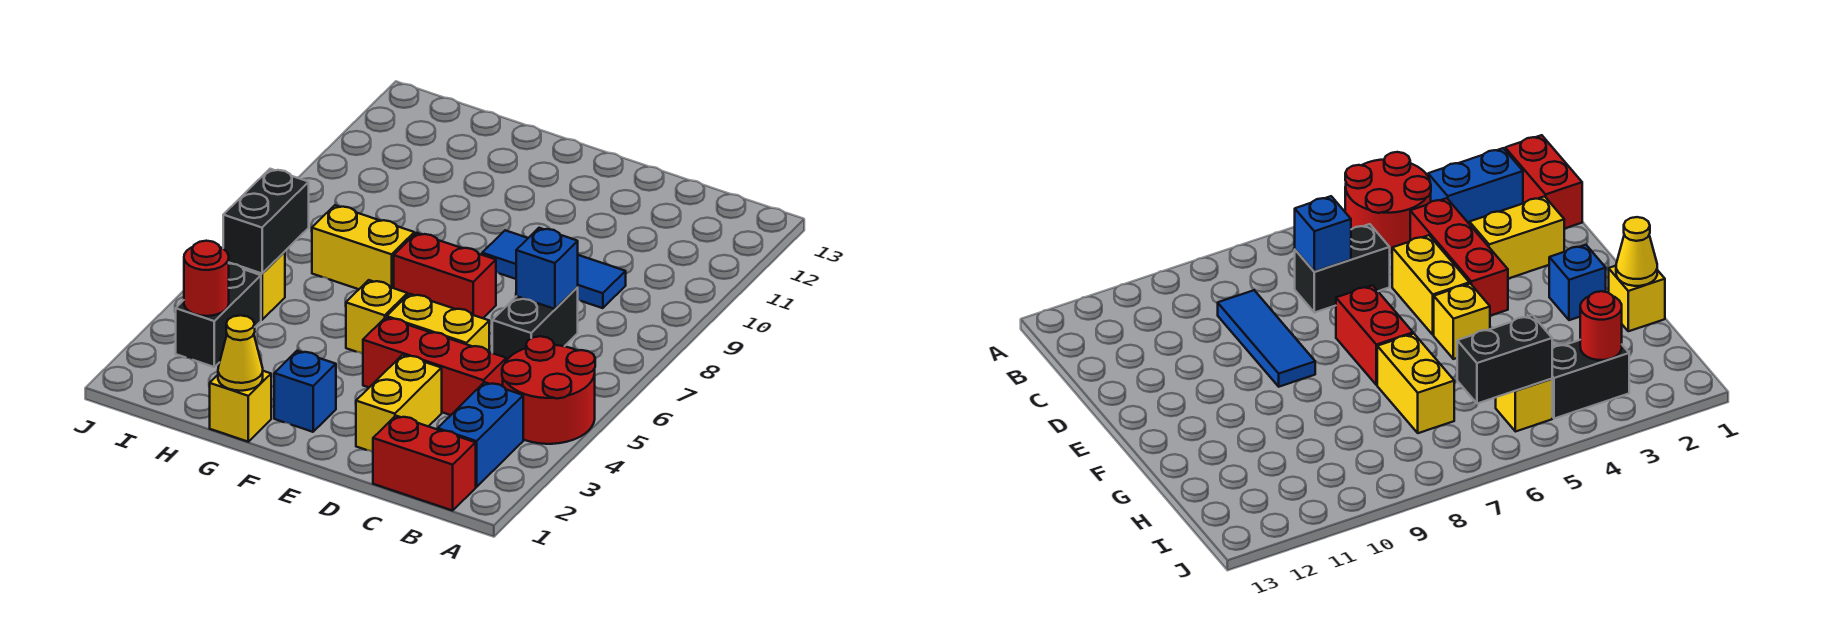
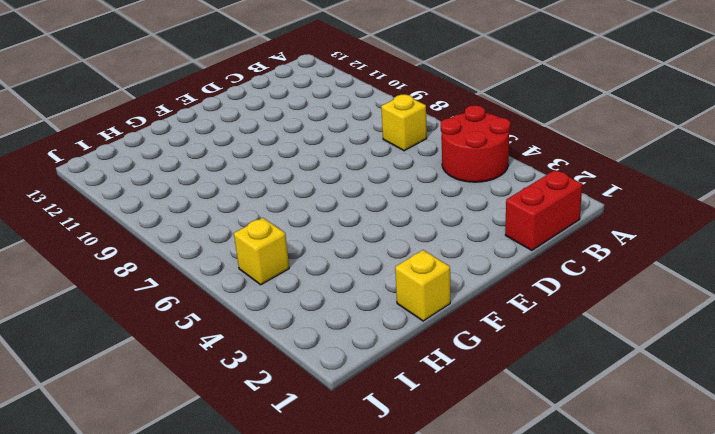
yellow brick B7 level 1 -> yellow brick F5 level 1
none -> blue brick B2:B3 level 1
none -> red brick C4:E4 level 1
none -> black brick C6:C7 level 1

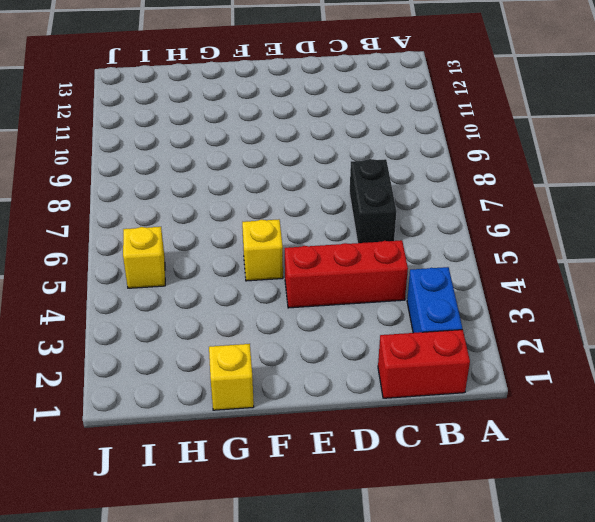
none -> red round brick A4:B5 level 1
none -> blue tile C9:E9 level 1
none -> yellow brick D2:D3 level 1

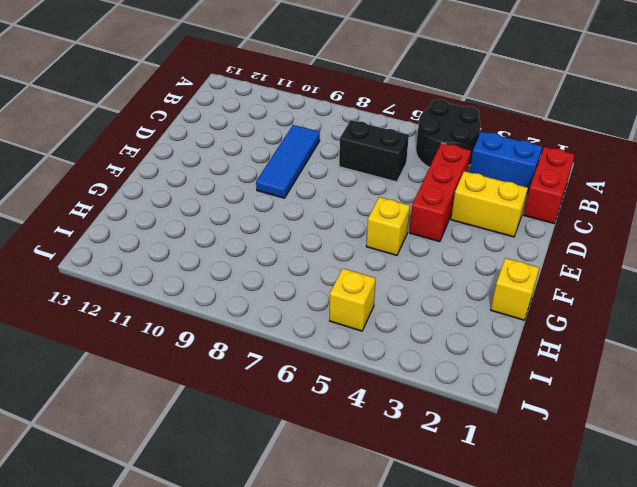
black round brick A4:B5 level 1 -> red round brick A4:B5 level 1
none -> yellow brick D5:E5 level 1
none -> red brick E7:F7 level 1
none -> blue brick F2 level 1

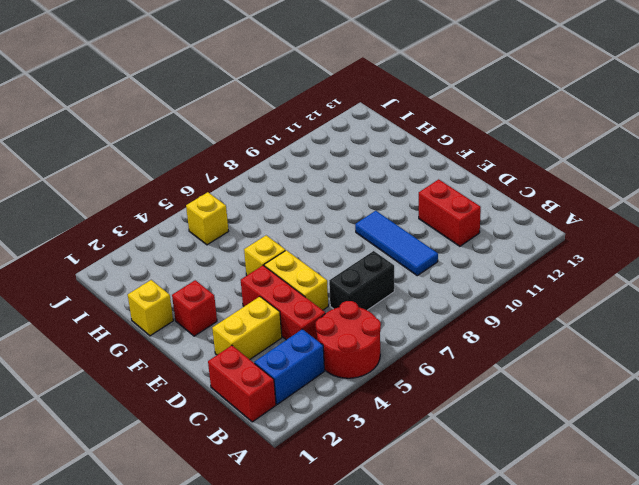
red brick C11:D11 level 1 -> red brick E7:F7 level 1
red brick F2 level 1 -> blue brick F2 level 1
none -> yellow brick G7:H7 level 1
none -> black brick I3:I4 level 1
none -> blue brick C7 level 2

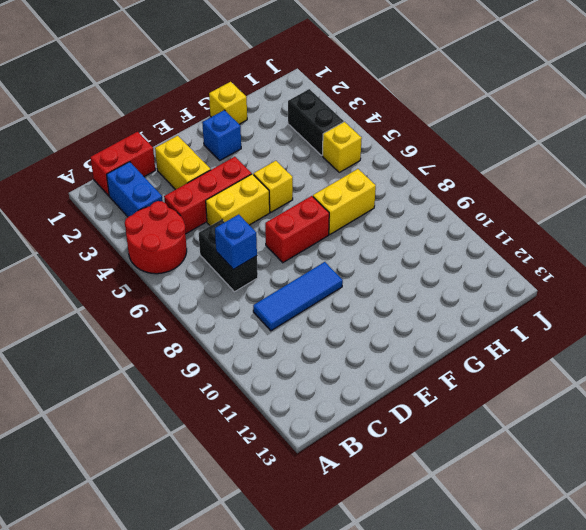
none -> yellow cone G1 level 2
none -> red round brick I3 level 2
none -> black brick I5:I6 level 2

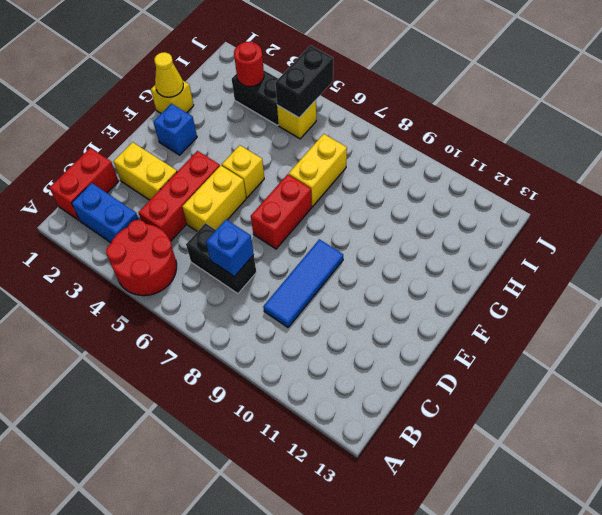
black brick I5:J5 level 2 -> black brick I5:I6 level 2

